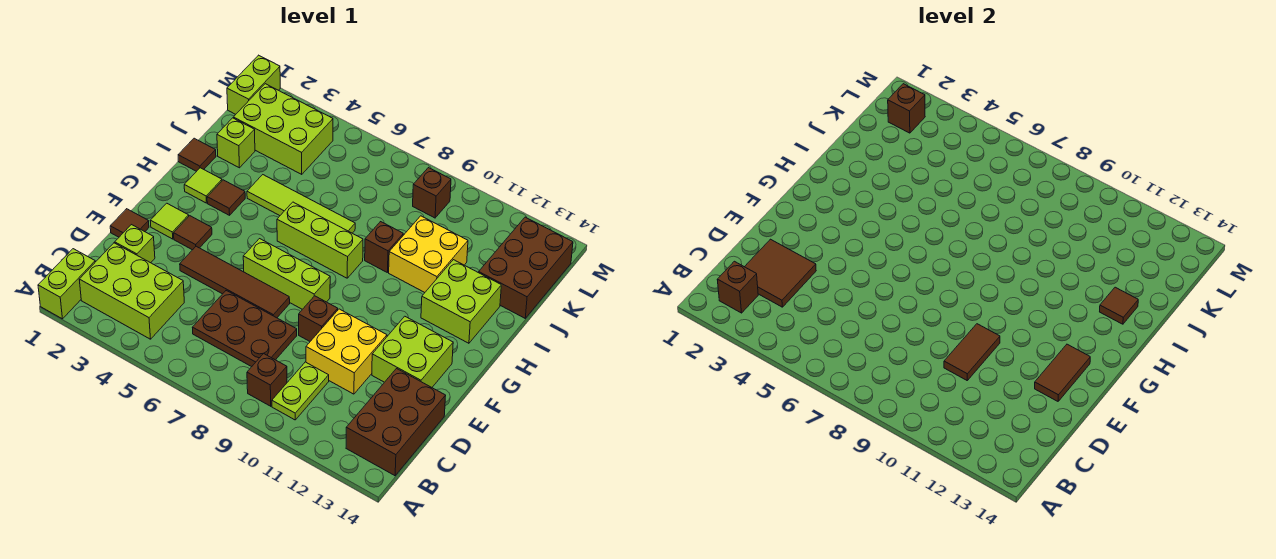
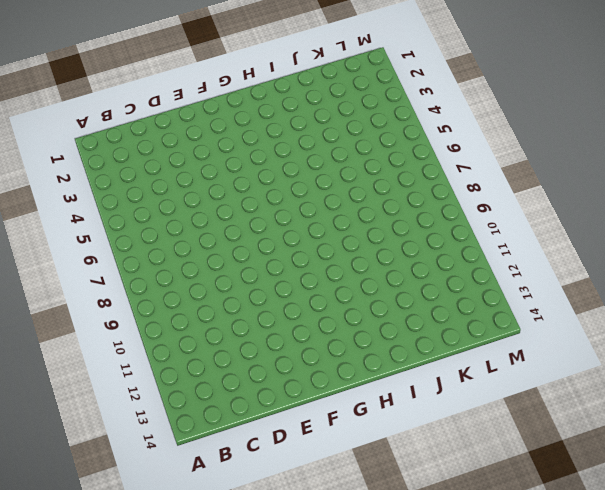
none -> lime brick A1:B1 level 1
none -> lime brick B2:C4 level 1
none -> brown brick B9 level 1
none -> lime plate B10:C10 level 1

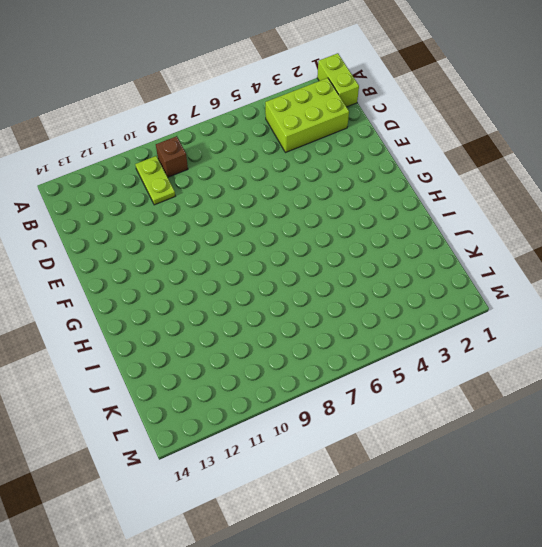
none -> brown brick B13:D14 level 1
none -> brown plate C6:D8 level 1
none -> lime brick D2 level 1
none -> yellow brick D10:E11 level 1

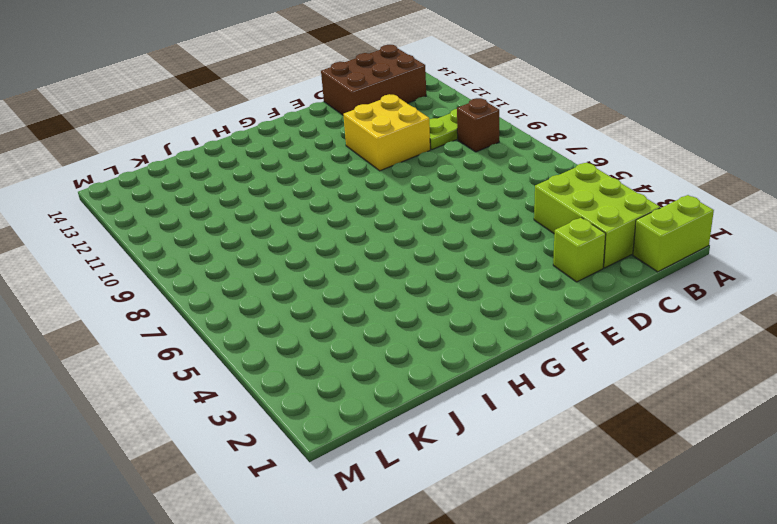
none -> brown plate C6:D8 level 1
none -> brown tile E1 level 1
none -> brown tile E4:E7 level 1
none -> brown brick E9 level 1

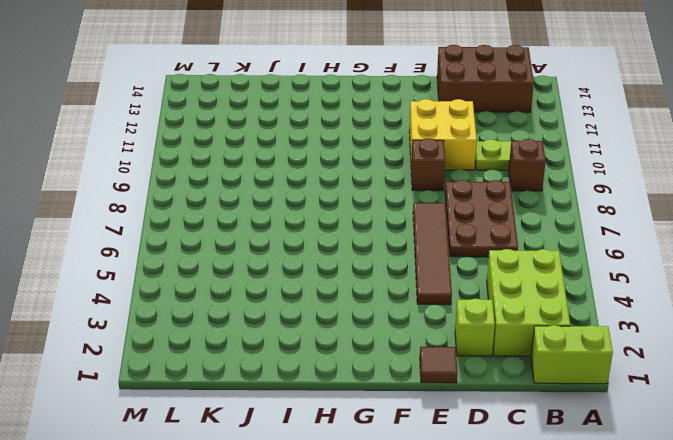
none -> lime brick E12:F13 level 1
none -> lime tile F2 level 1
none -> brown tile F3 level 1
none -> lime brick F6:F8 level 1

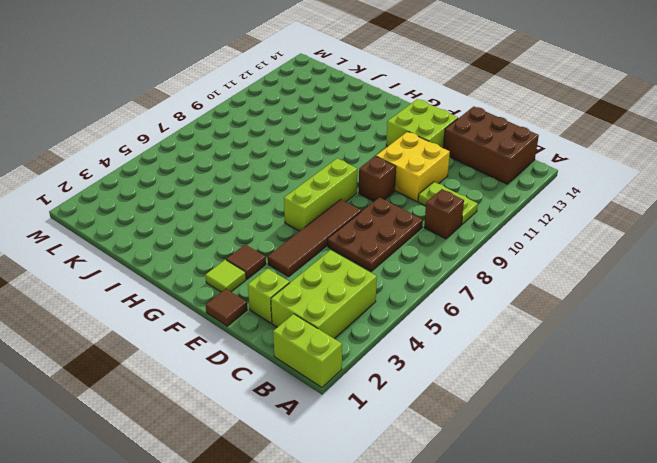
none -> lime tile H2 level 1
none -> brown tile H3 level 1
none -> lime brick H6:H8 level 1
none -> lime brick H12:I13 level 1

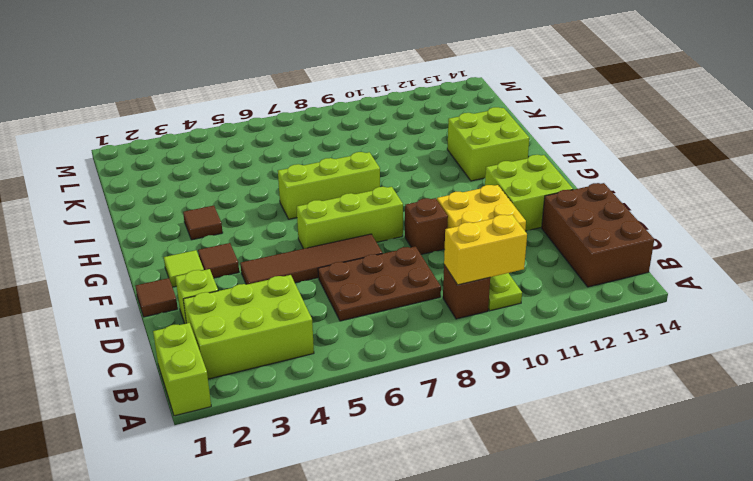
yellow brick B9:B10 level 2 -> none
none -> lime tile H2 level 1
none -> brown tile I1 level 1
none -> lime tile I4:I7 level 1
none -> brown brick I9 level 1

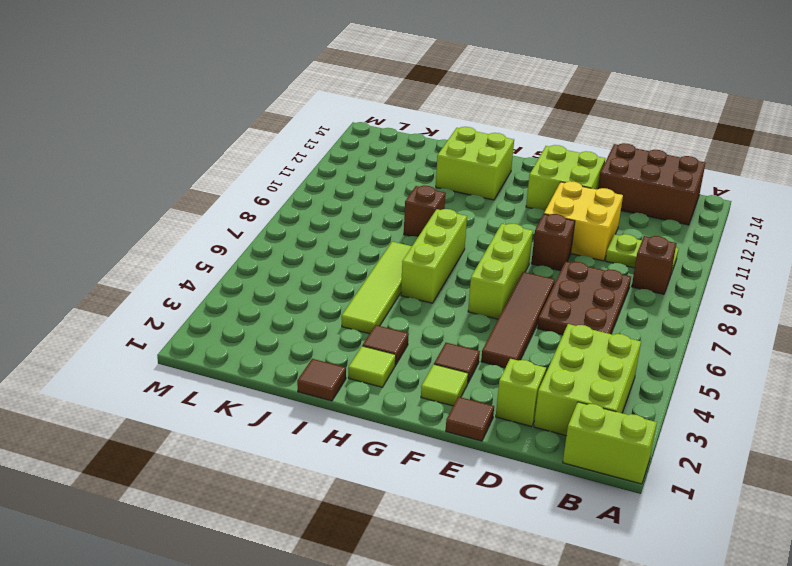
none -> yellow brick I10:J11 level 1
none -> lime brick J2 level 1
none -> brown brick J13:L14 level 1
none -> lime brick K2:L4 level 1

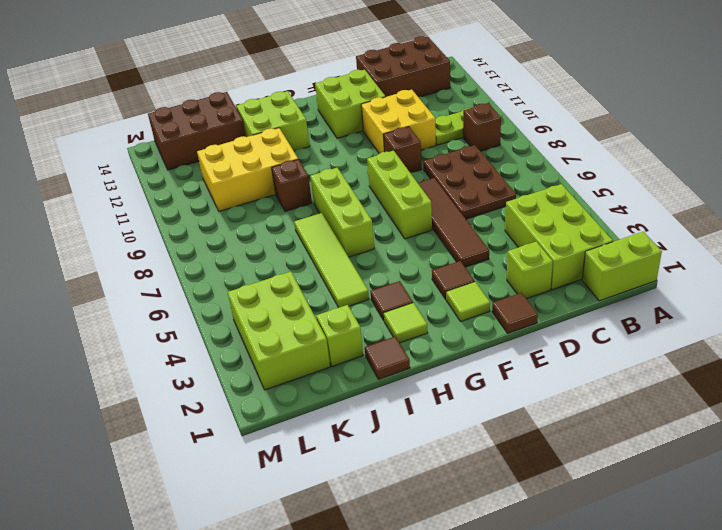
yellow brick I10:K11 level 1 -> yellow brick I10:J11 level 1
none -> lime brick L1:M1 level 1
none -> brown brick L9 level 1
none -> brown brick B2 level 2
none -> brown tile C2:D3 level 2

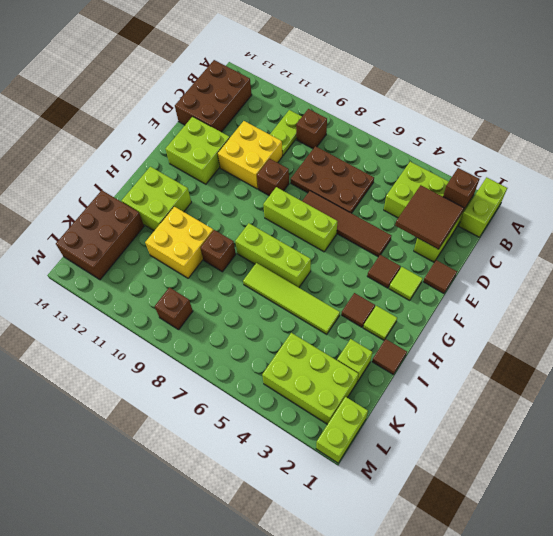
none -> brown tile D10:E10 level 2
none -> brown tile E13:F13 level 2
none -> brown tile I13 level 2
none -> brown brick L2 level 2

